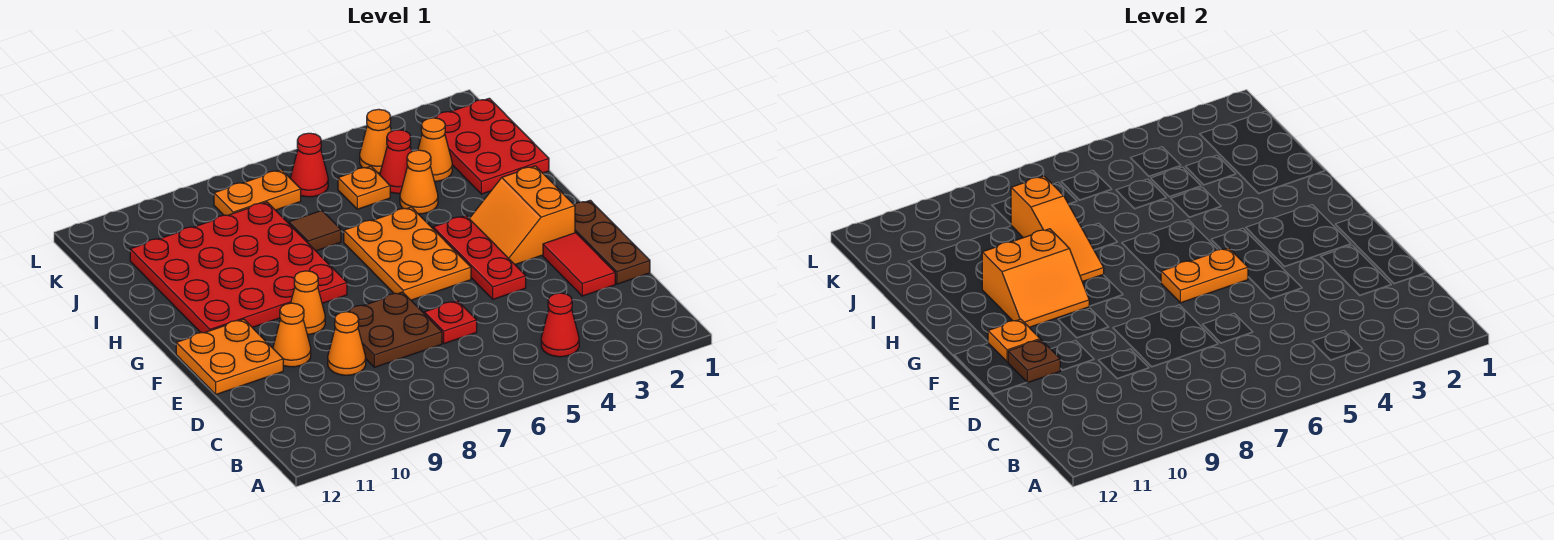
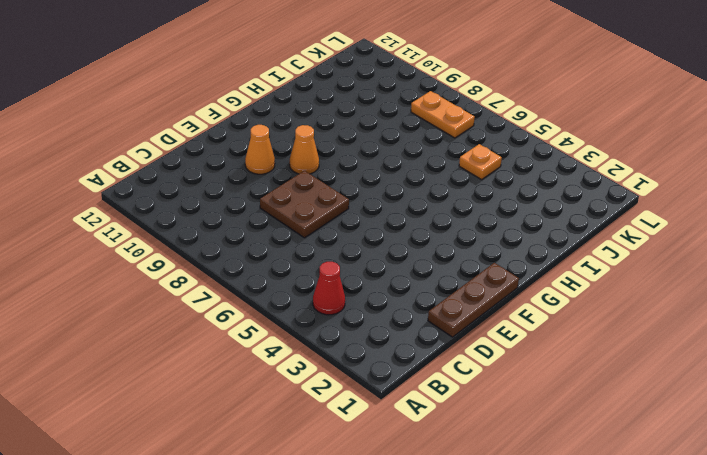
none -> red tile D2:E2 level 1
none -> red plate D6 level 1
none -> orange cone D9 level 1

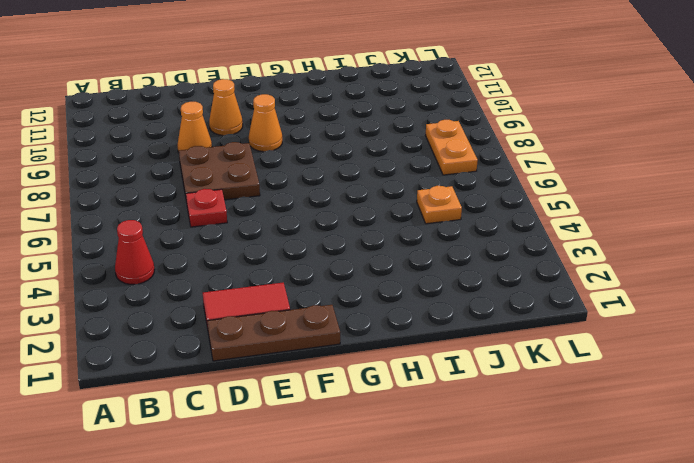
none -> red plate E4:G4 level 1
none -> orange plate E11:F12 level 1
none -> orange slope F2:G3 level 1 top 2

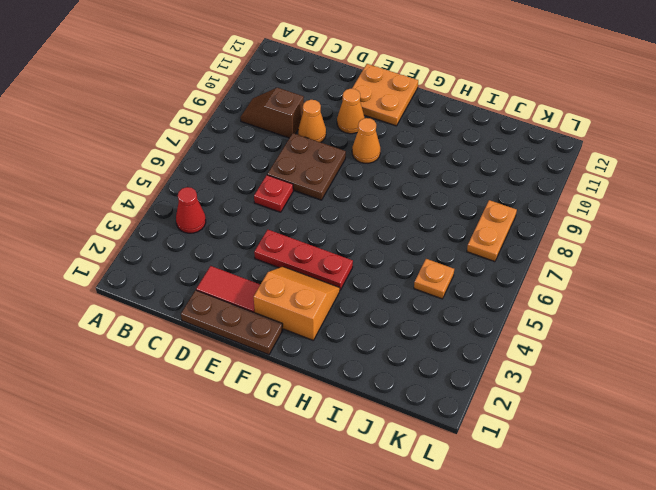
brown slope B9:C9 level 1 top C -> none
none -> orange plate F5:H6 level 1
none -> red plate G8:J11 level 1
none -> red plate I1:K2 level 1

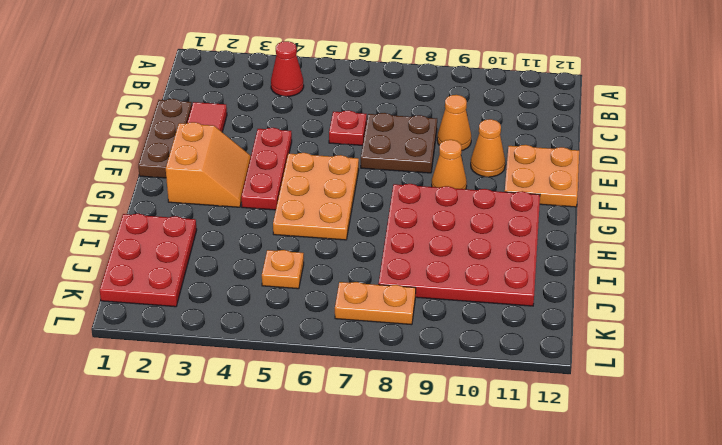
none -> orange cone I4 level 1
none -> brown tile I7 level 1
none -> orange cone J3 level 1

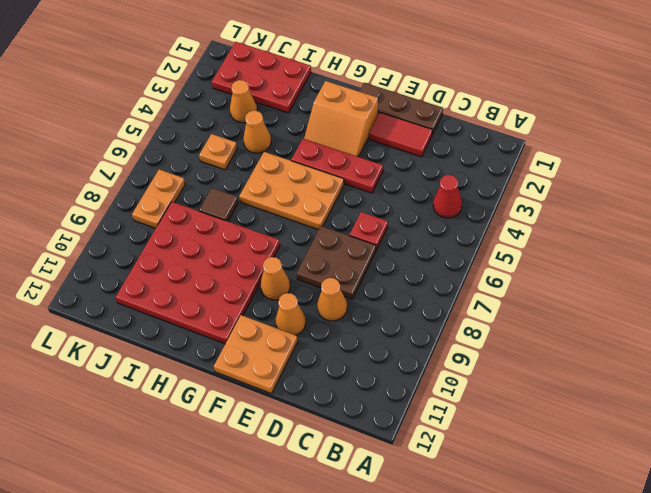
none -> red cone J4 level 1
none -> orange cone K4 level 1
none -> red cone K6 level 1

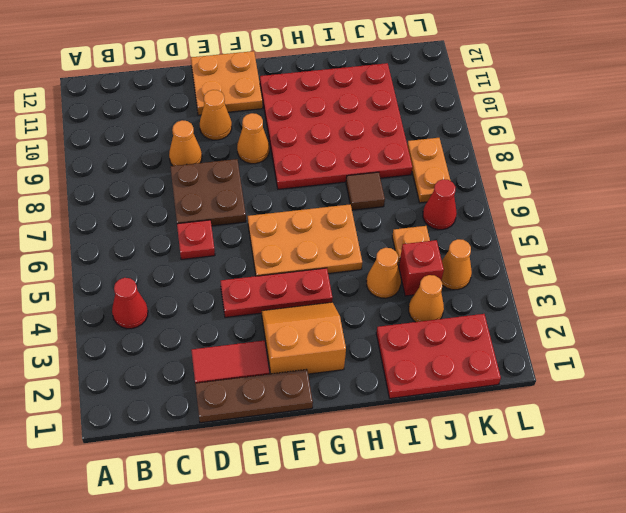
red brick J4 level 1 -> red cone J4 level 1
none -> brown plate E11 level 2
none -> orange plate F5:F6 level 2
none -> orange plate F11 level 2

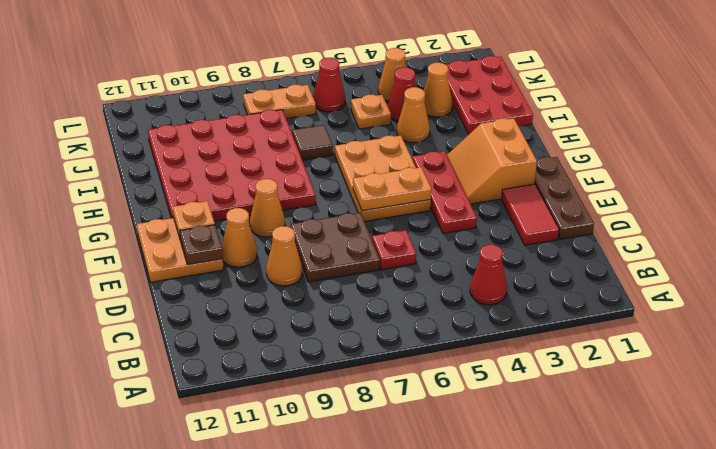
none -> orange slope G9:H10 level 2 top H
none -> orange slope H8:J8 level 2 top J

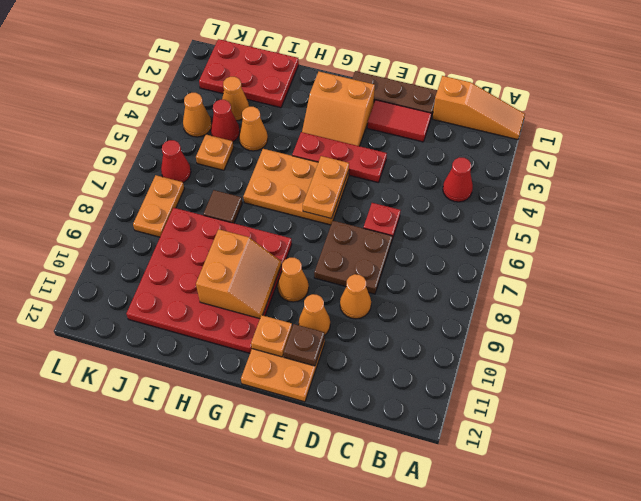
orange slope A1:C1 level 1 top C -> orange slope H8:J8 level 2 top J

